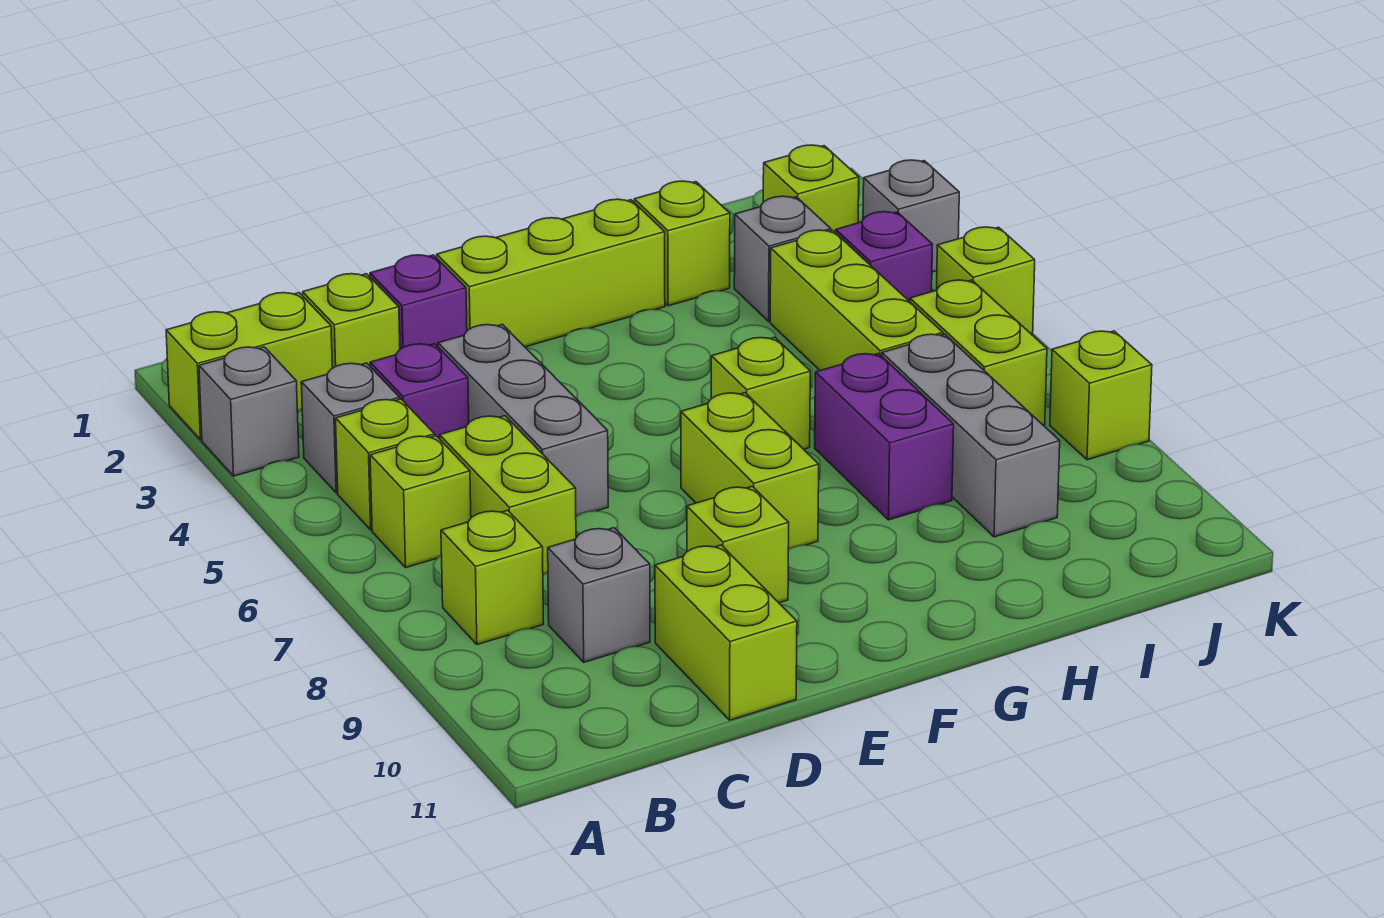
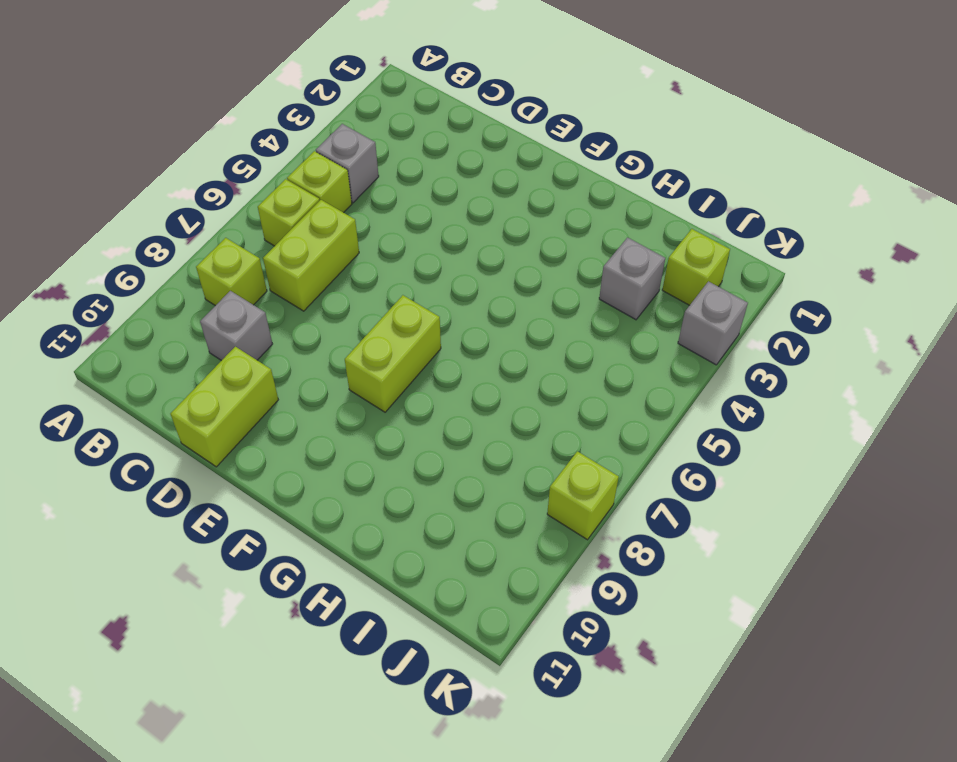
none -> lime brick A2:B2 level 1
none -> grey brick A3 level 1
none -> lime brick C2 level 1

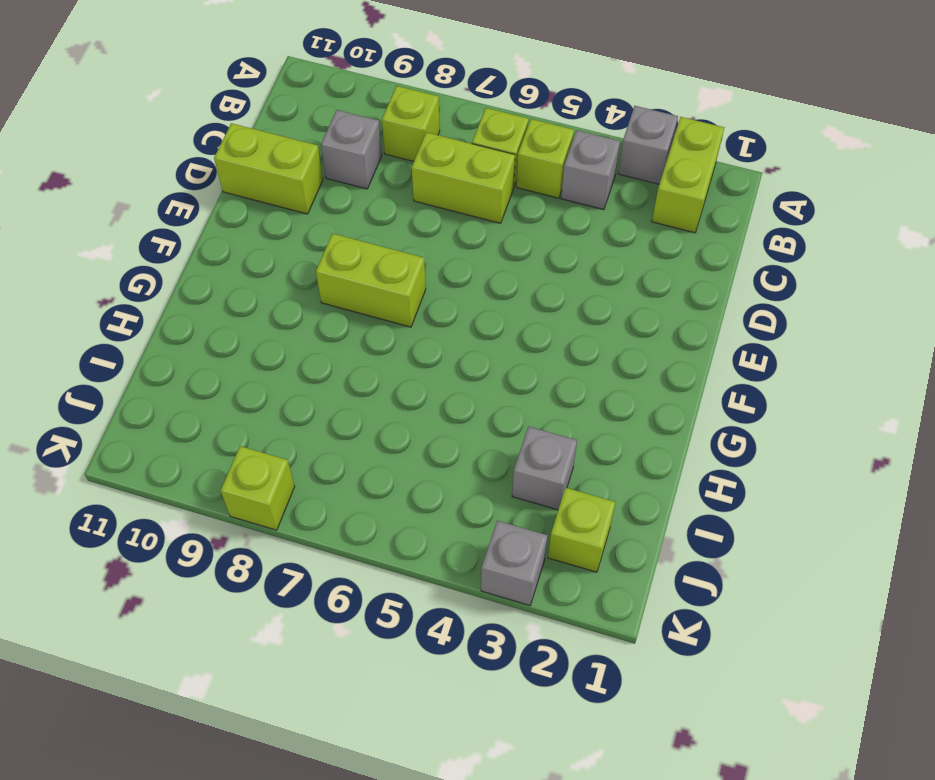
none -> lime brick C2 level 1
none -> purple brick C4 level 1
none -> purple brick D2 level 1

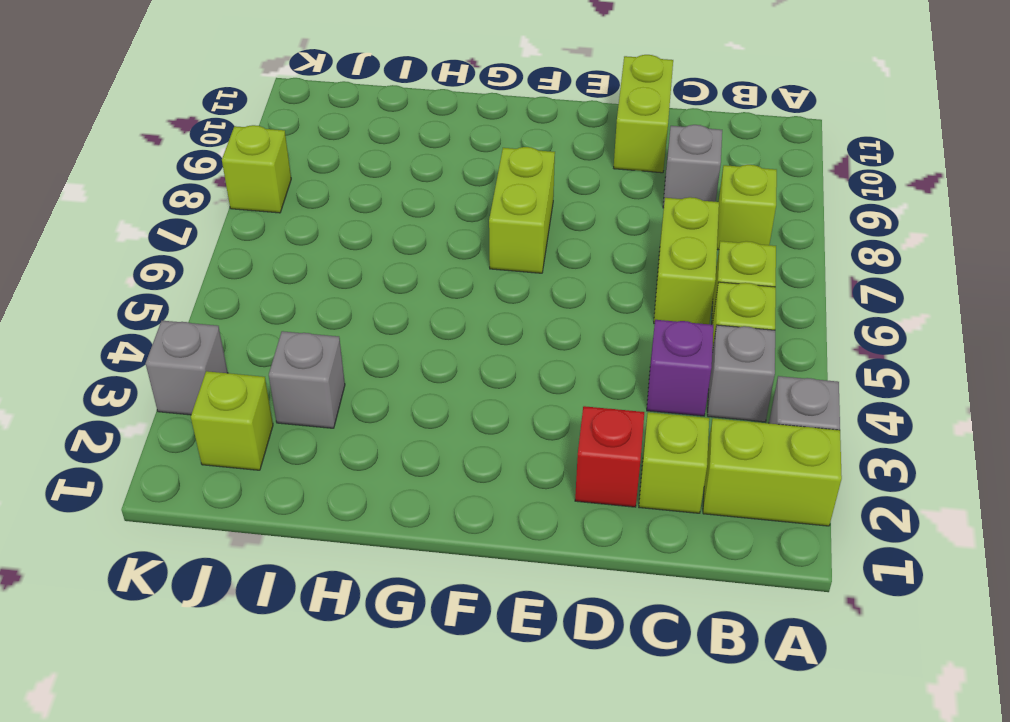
red brick D2 level 1 -> purple brick D2 level 1
none -> grey brick D4:D6 level 1
none -> lime brick E2:G2 level 1
none -> lime brick E9 level 1

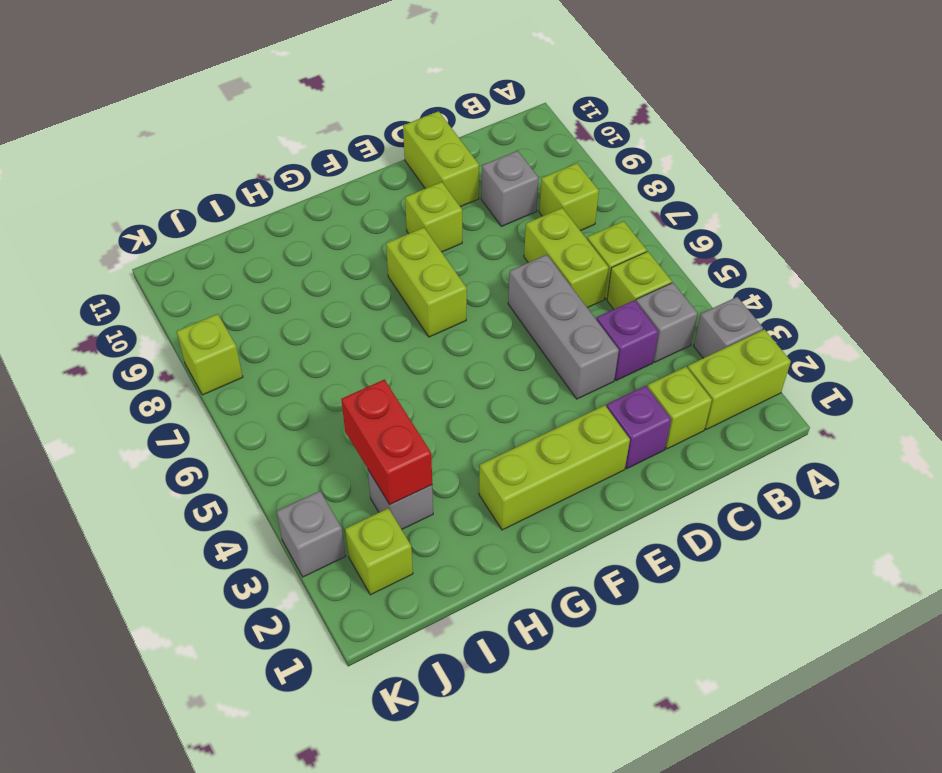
red brick I3:I4 level 2 -> none
none -> lime brick G6 level 1
none -> lime brick H2 level 1
none -> purple brick H7:H8 level 1

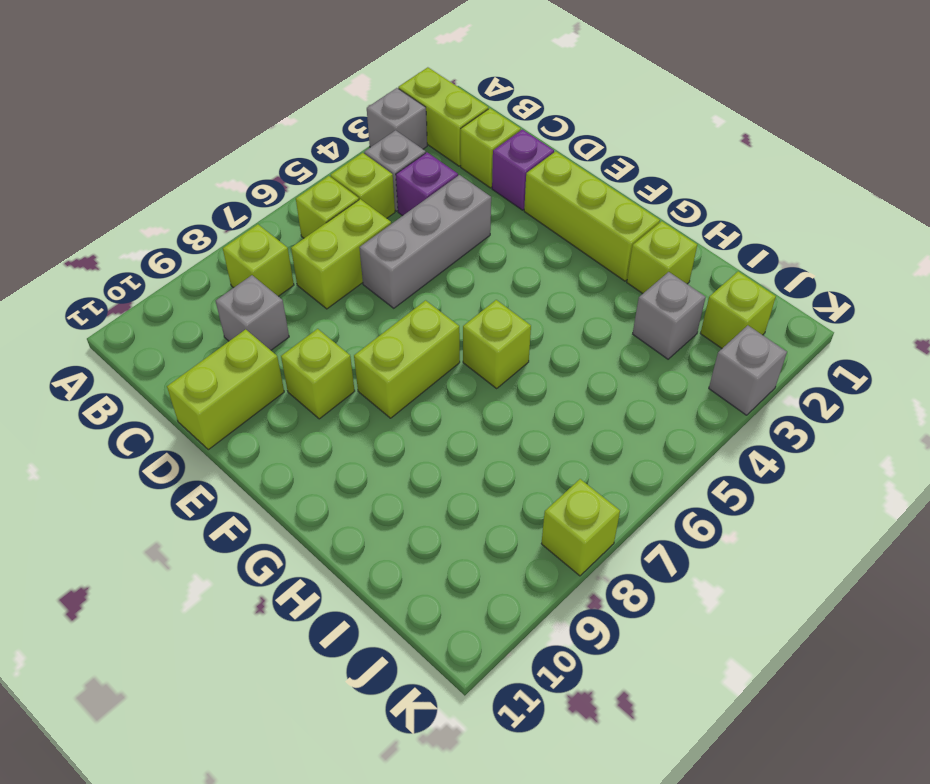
none -> purple brick H7:H8 level 1
none -> lime brick I4:I6 level 1
none -> grey brick I7:I9 level 1

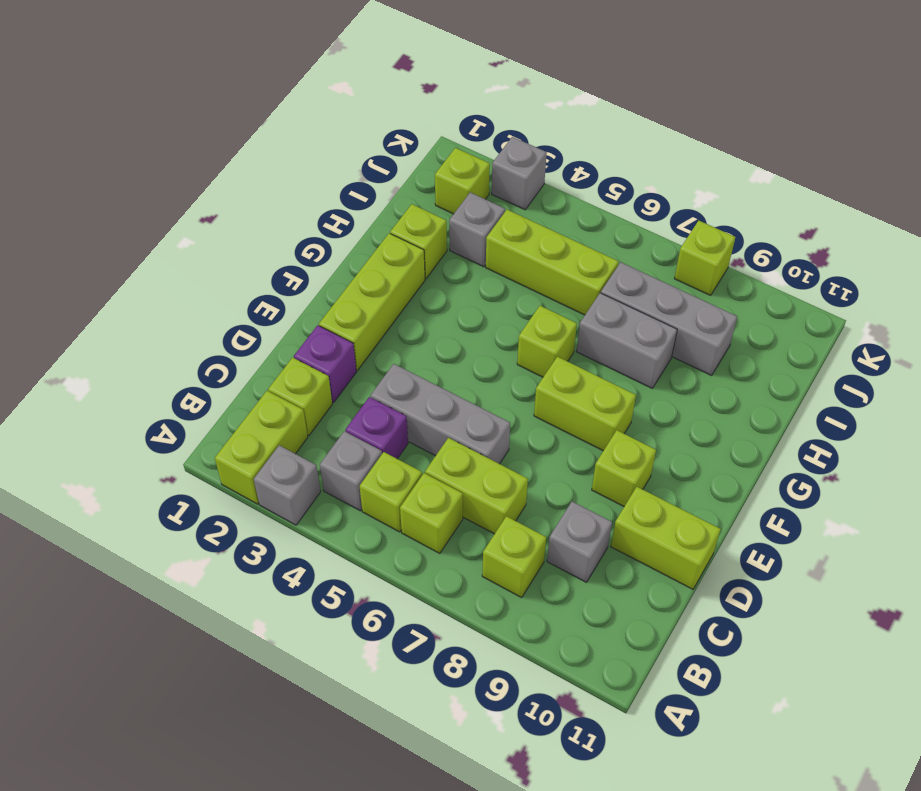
grey brick H7:H8 level 1 -> purple brick H7:H8 level 1
none -> purple brick J4 level 1
none -> lime brick J6:J7 level 1
none -> lime brick K5 level 1

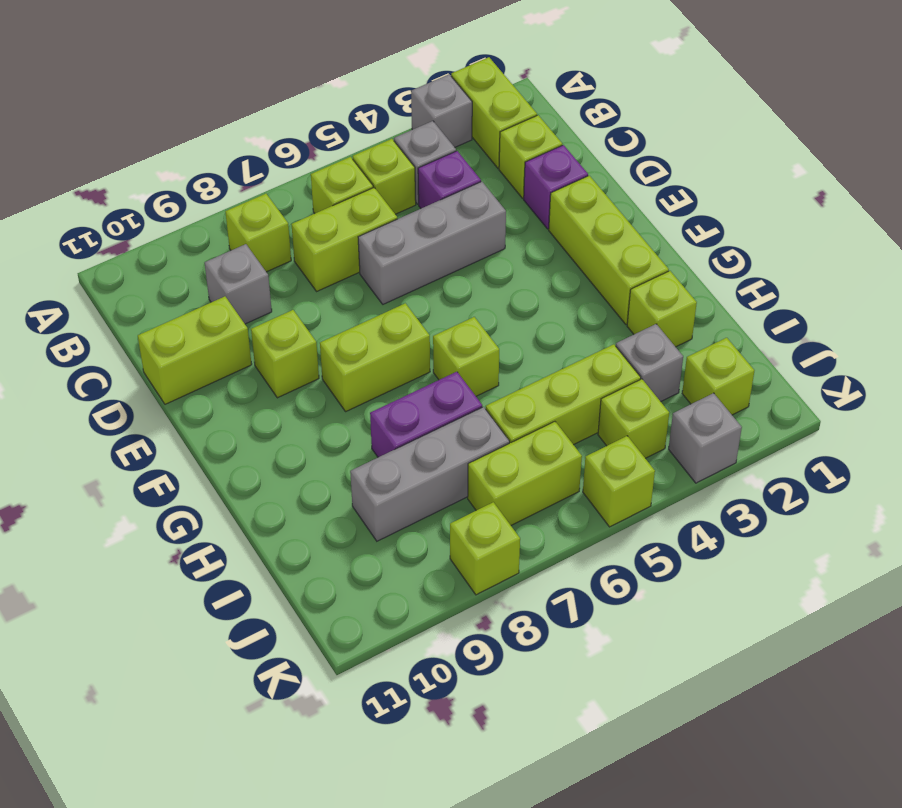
lime brick J4 level 1 -> purple brick J4 level 1

